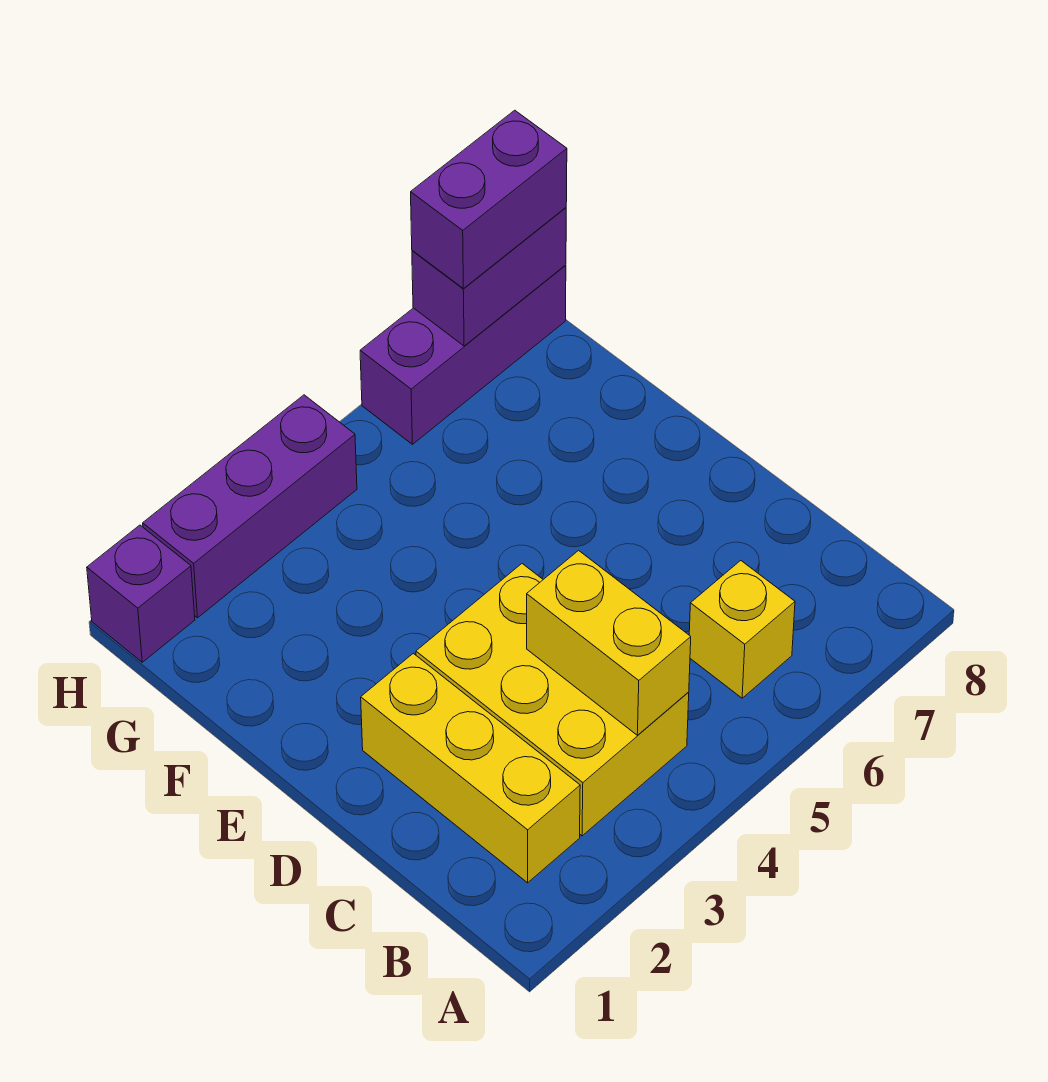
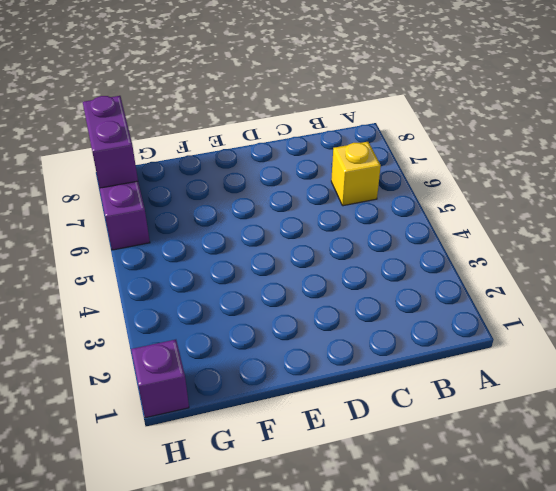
none -> yellow brick B2:D2 level 1
none -> yellow brick B3:D4 level 1

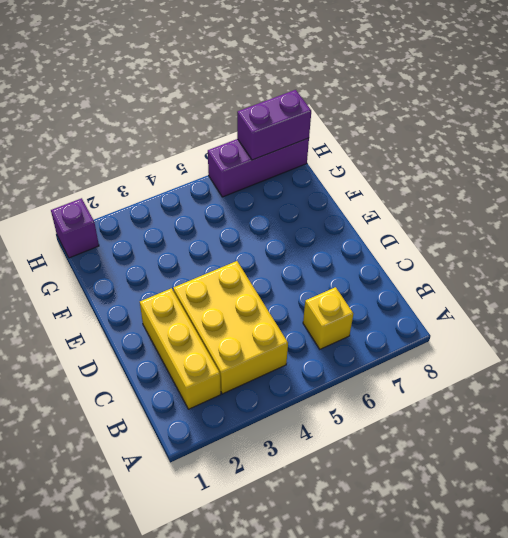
none -> purple brick H2:H4 level 1
none -> yellow brick B4:C4 level 2

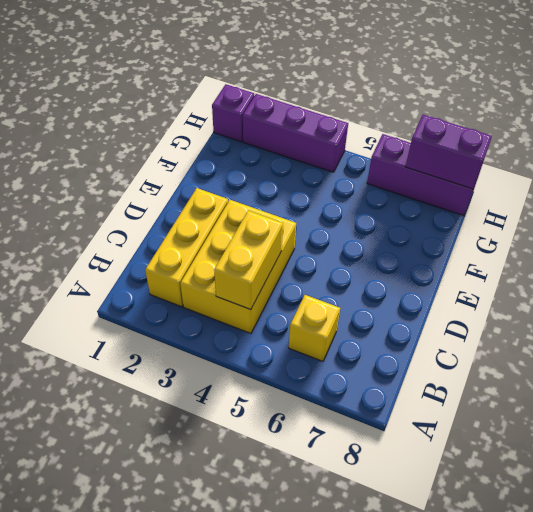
none -> purple brick H7:H8 level 3

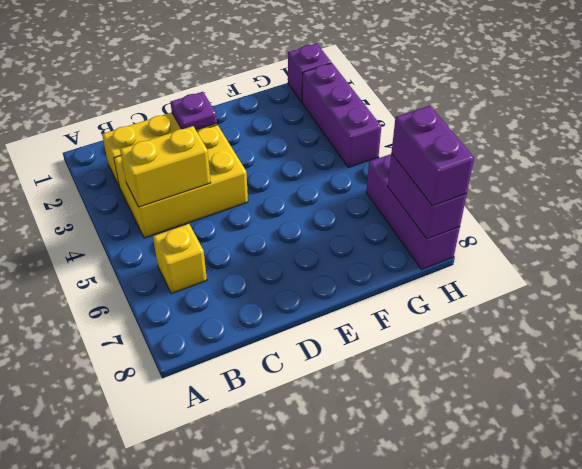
purple plate D2 level 2 -> none

